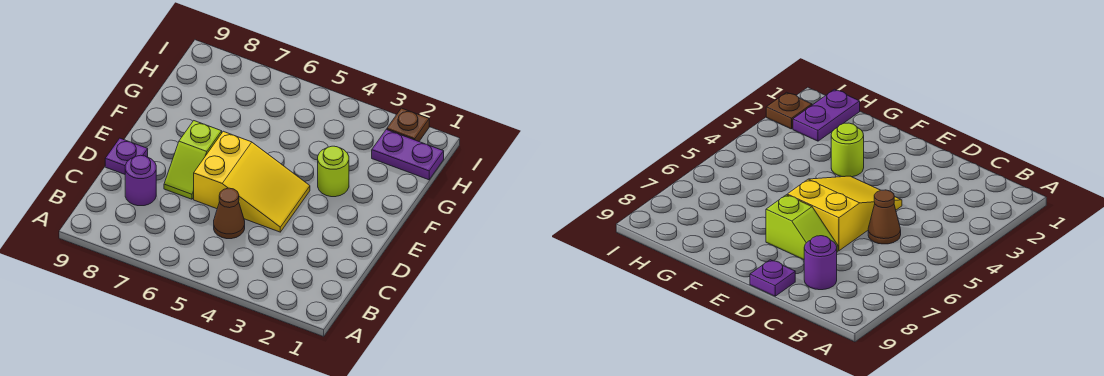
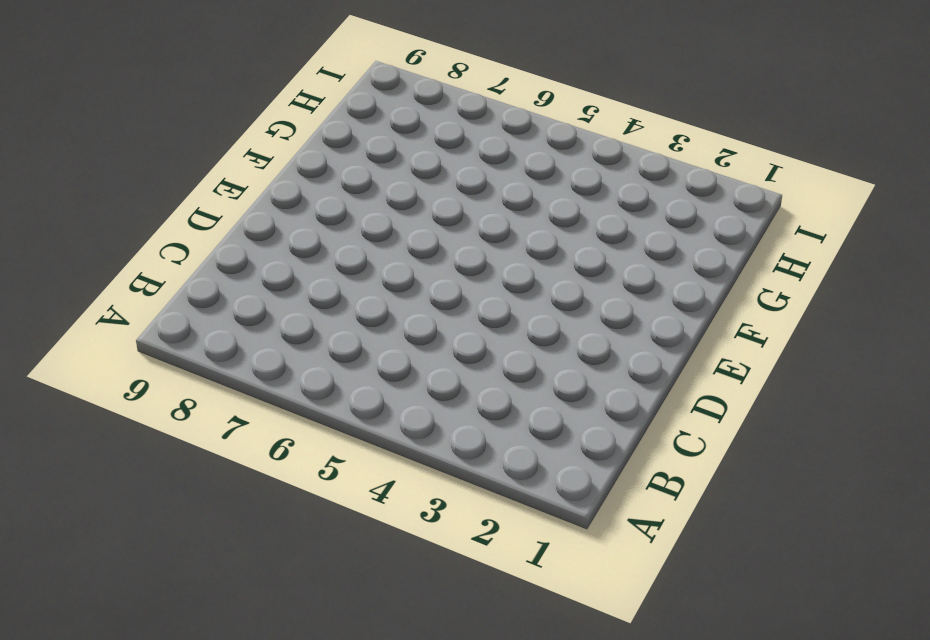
none -> brown cone C5 level 1
none -> purple round brick C8 level 1

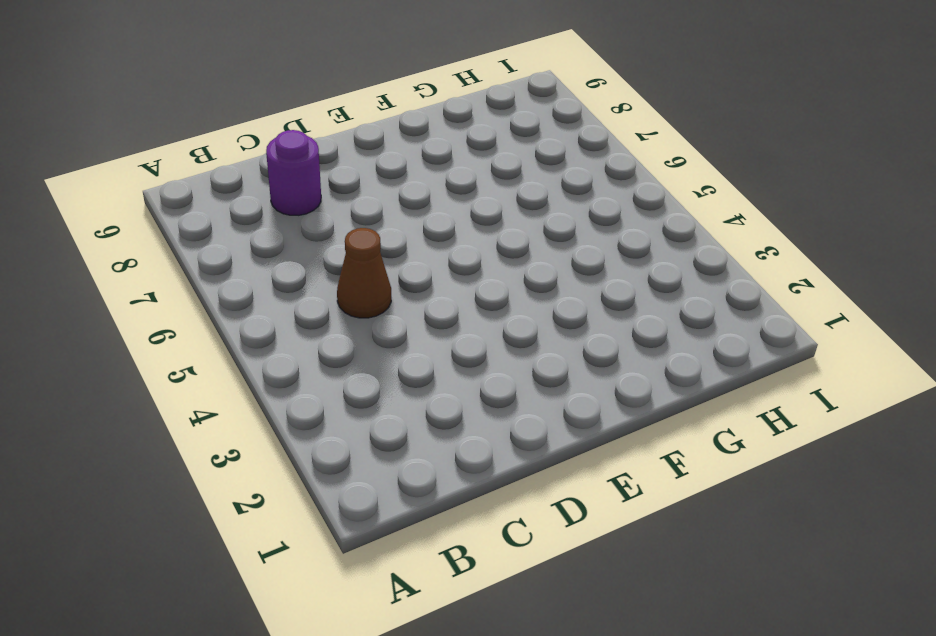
none -> yellow slope D4:E6 level 1 top 6
none -> lime slope D7:E7 level 1 top E

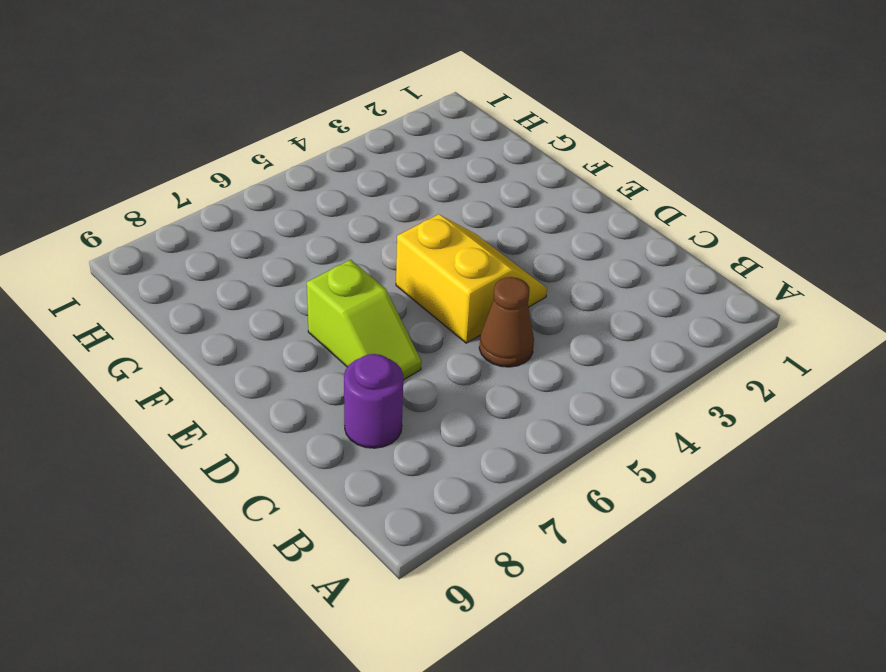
yellow slope D4:E5 level 1 top 5 -> yellow slope D4:E6 level 1 top 6
none -> purple plate D9 level 1
none -> lime round brick F3 level 1

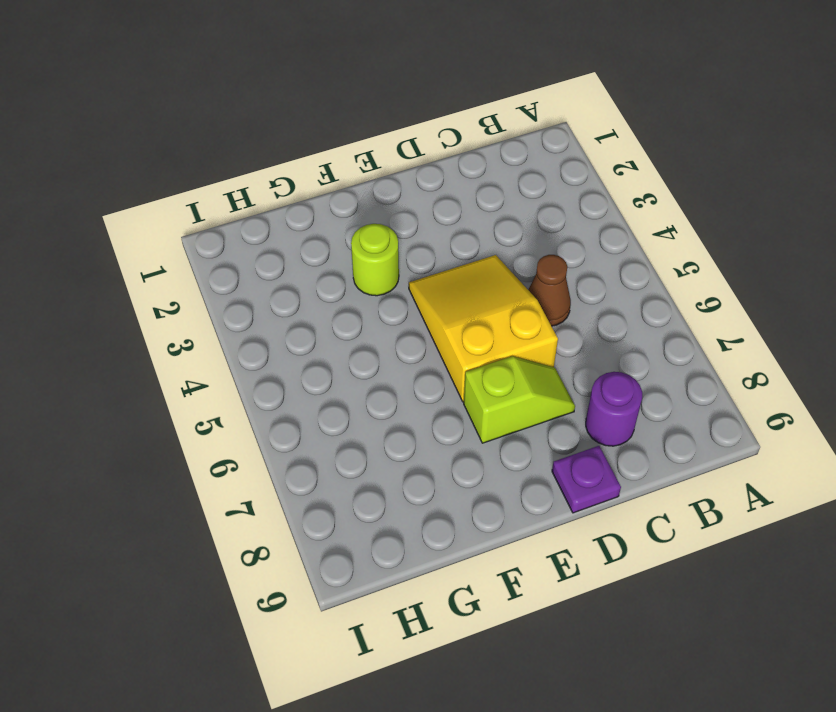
none -> purple plate H1:H2 level 1
none -> brown plate I2 level 1

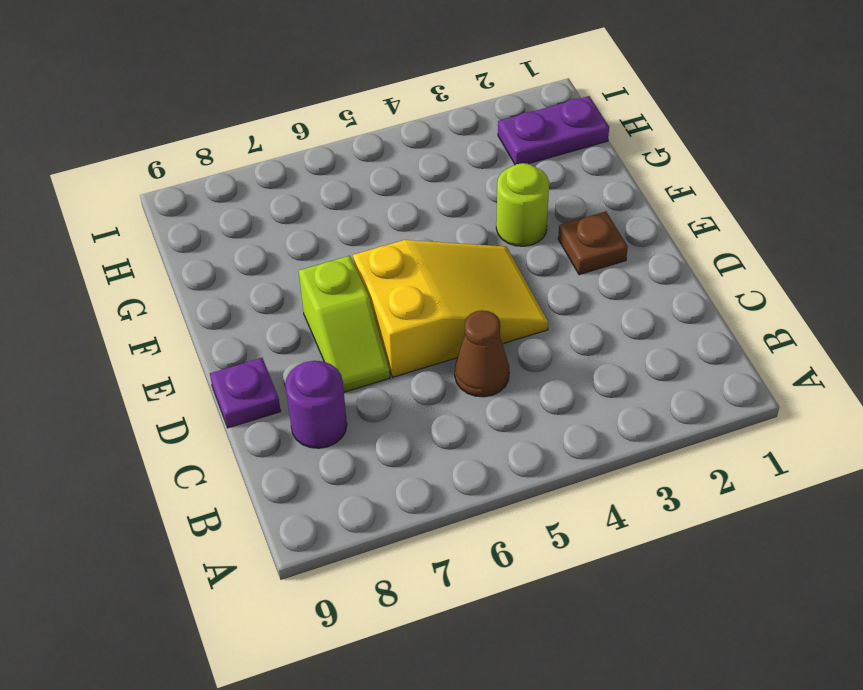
brown plate E2 level 1 -> brown plate I2 level 1

